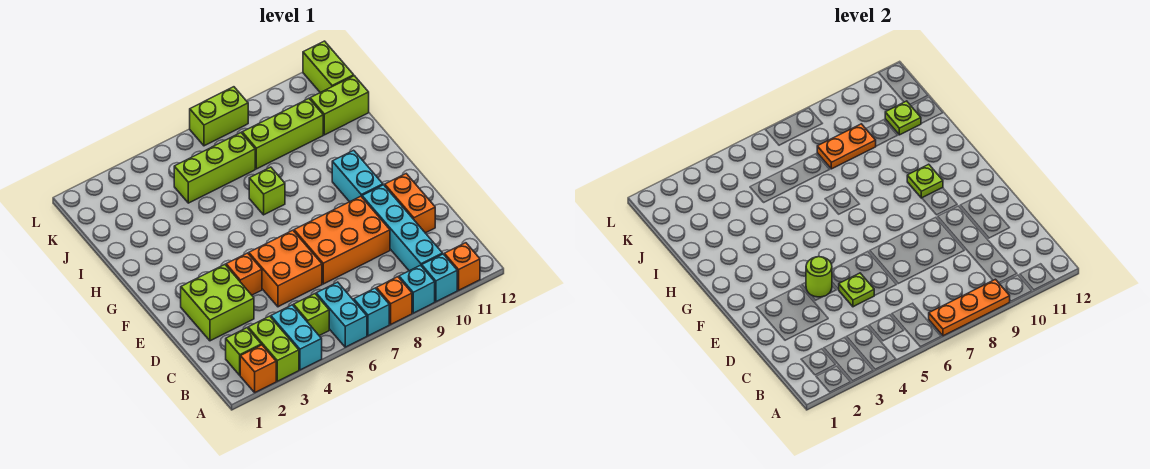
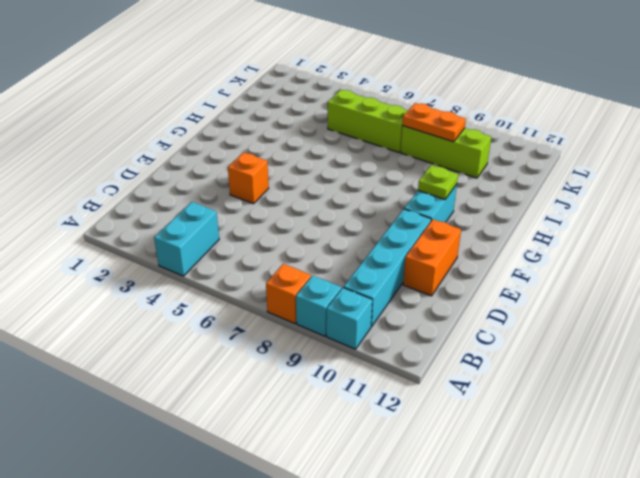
none -> orange brick A2 level 1
none -> lime brick A3:B3 level 1
none -> cyan brick A6:B6 level 1
none -> cyan brick A7 level 1

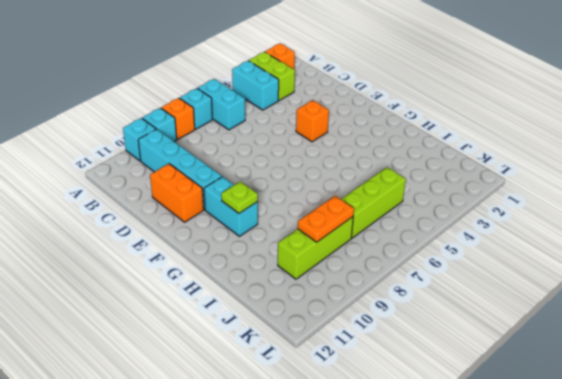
none -> orange brick A11 level 1
none -> lime brick B2 level 1
none -> lime brick B5 level 1
none -> lime brick D2:E3 level 1

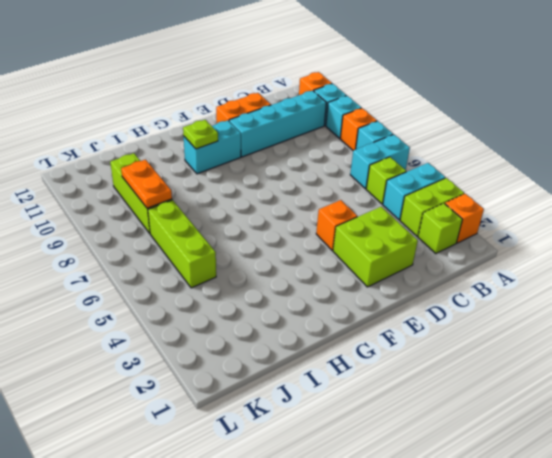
none -> orange brick D5:E6 level 1
none -> orange brick D7:E9 level 1
none -> lime brick H7 level 1
none -> lime brick J11:J12 level 1

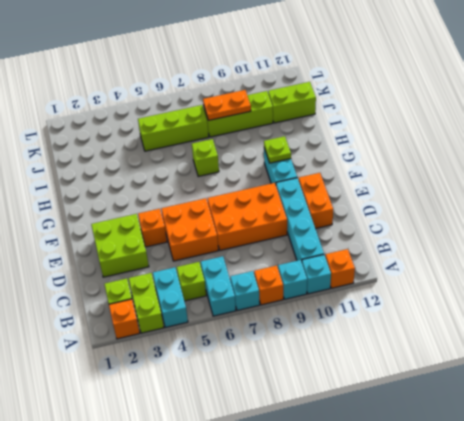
none -> lime brick K12:L12 level 1
none -> lime brick L7:L8 level 1
none -> orange plate A7:A9 level 2
none -> lime plate D5 level 2

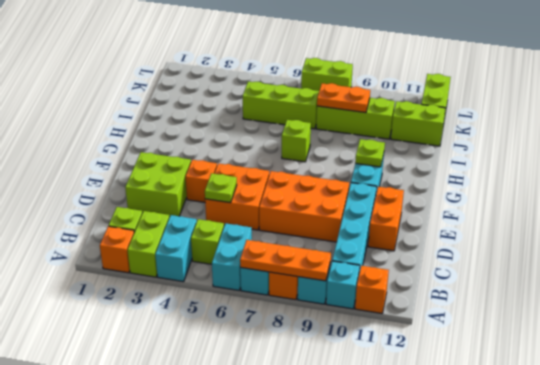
none -> lime round brick E4 level 2
none -> lime plate J11 level 2

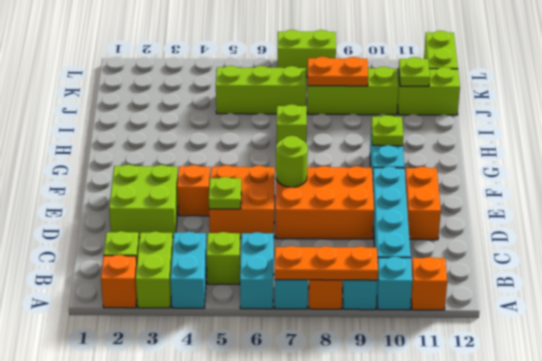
lime round brick E7 level 2 -> lime round brick E4 level 2

